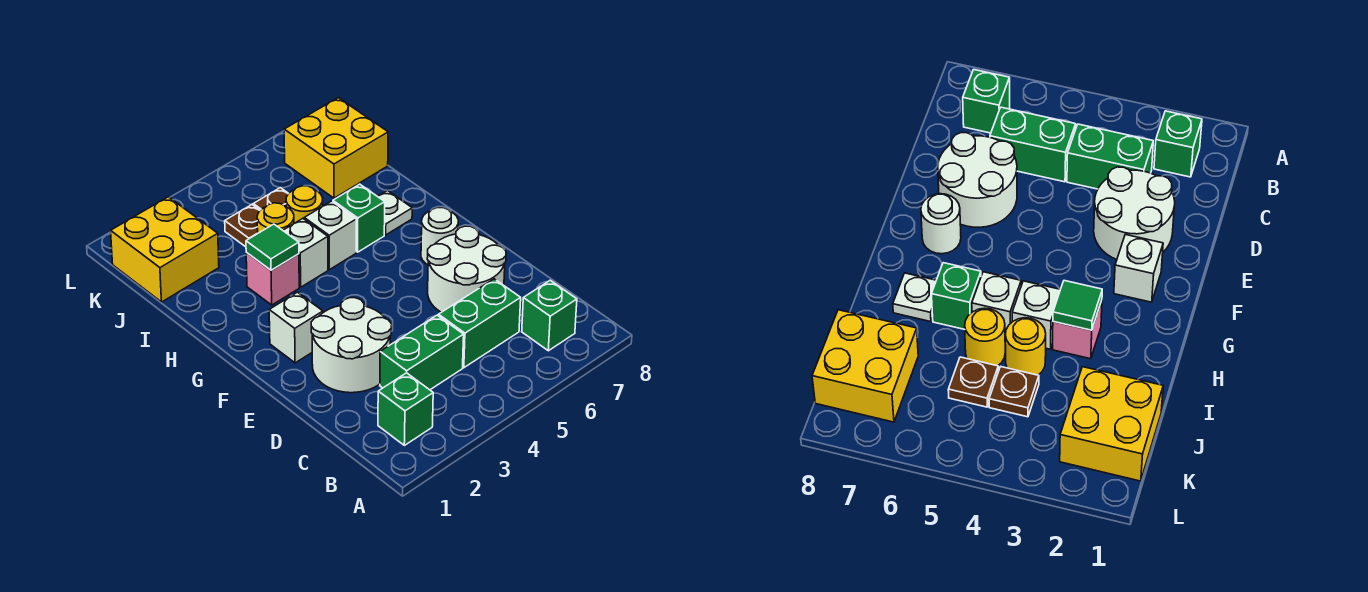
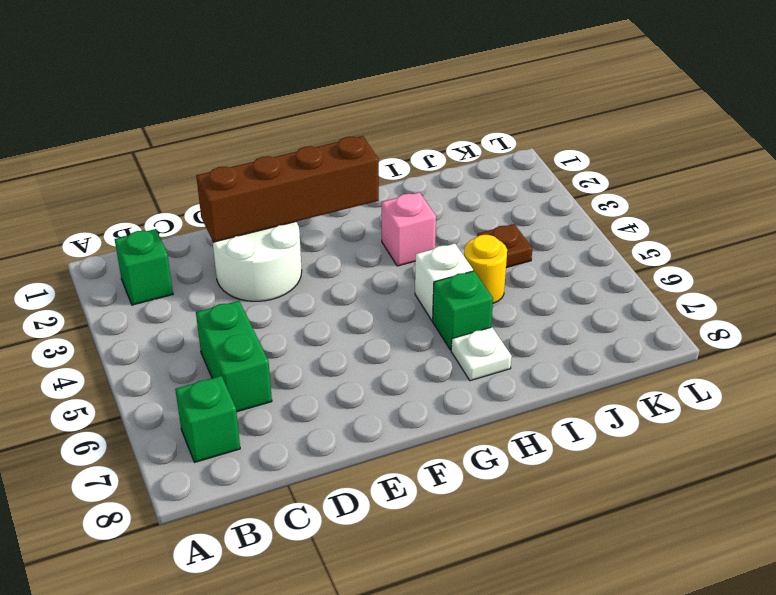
brown brick D2:G2 level 2 -> none
none -> green brick C3:C4 level 1
none -> white round brick D6:E7 level 1
none -> white brick F2 level 1

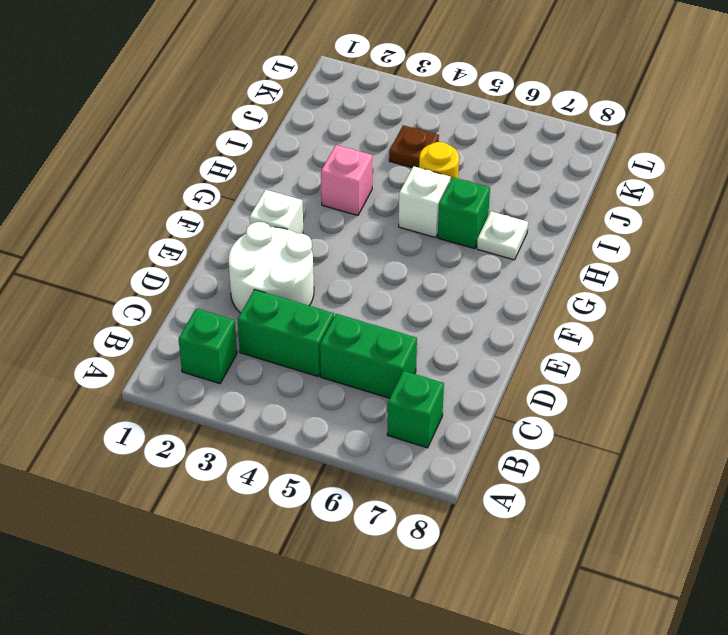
none -> white round brick D6:E7 level 1
none -> white round brick F7 level 1
none -> white brick H4 level 1

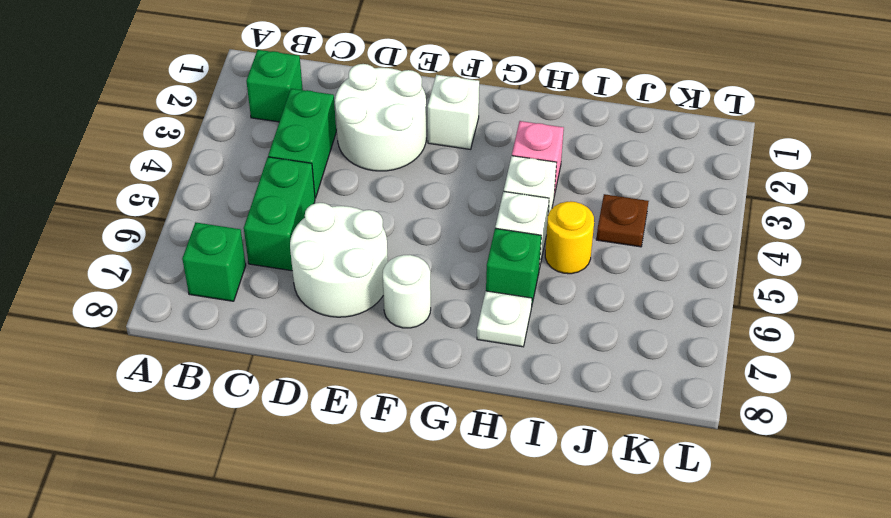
none -> yellow round brick I4 level 1
none -> yellow brick J1:K2 level 1
none -> brown plate J5 level 1

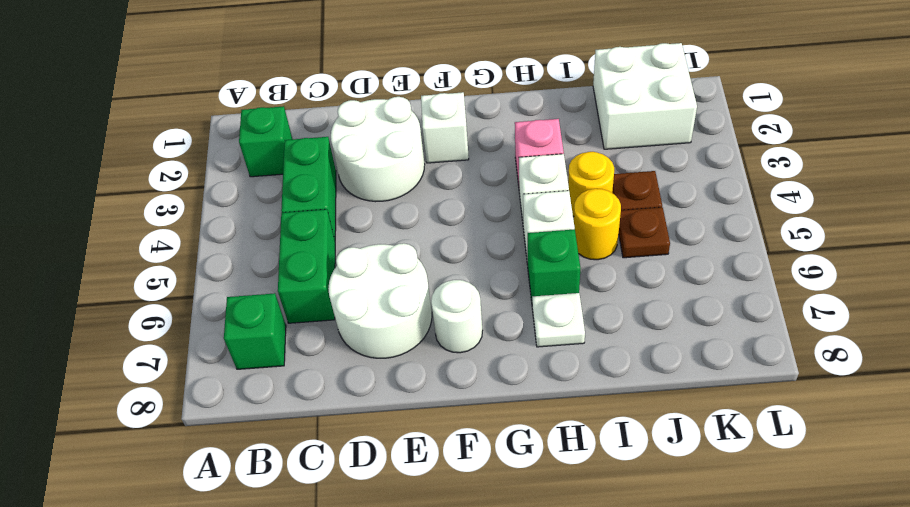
white brick J1:K2 level 1 -> yellow brick J1:K2 level 1
none -> yellow brick J7:K8 level 1
none -> green tile H3 level 2

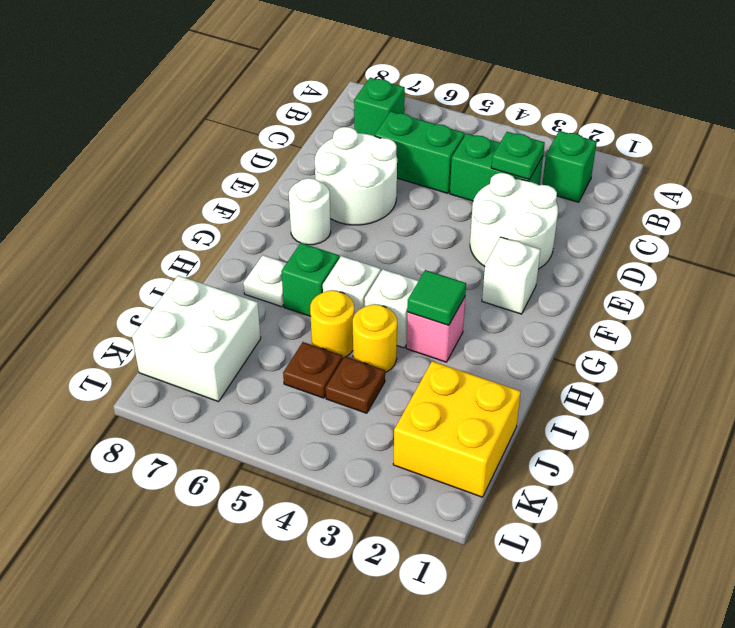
green plate C3 level 2 -> none
white brick J7:K8 level 1 -> yellow brick J7:K8 level 1

